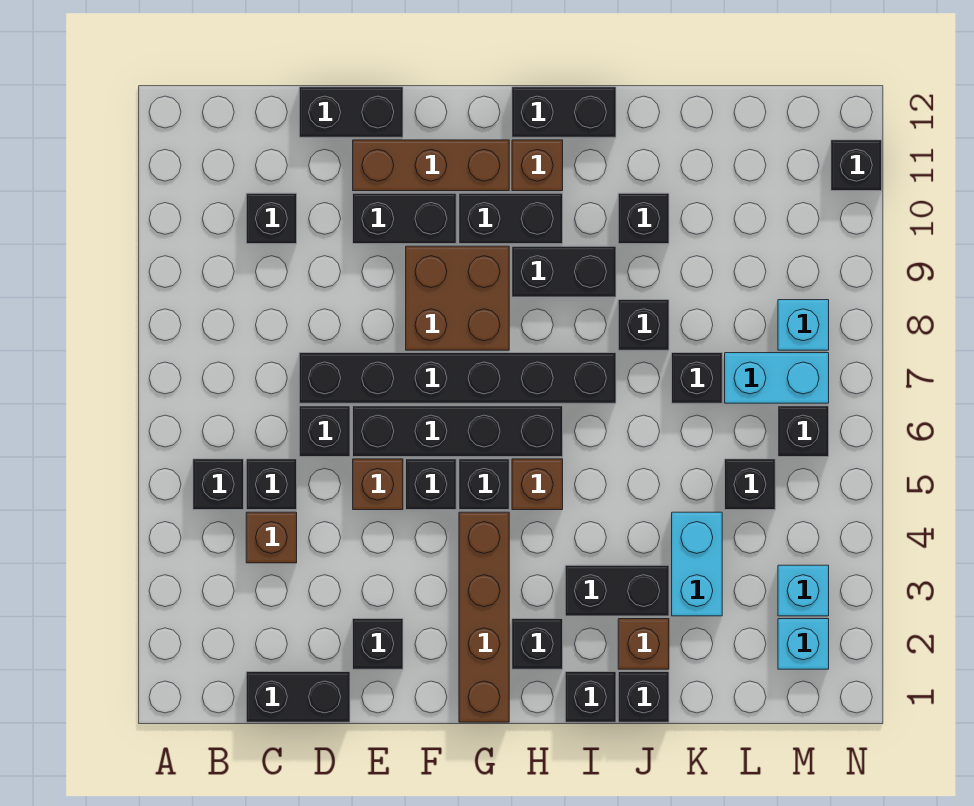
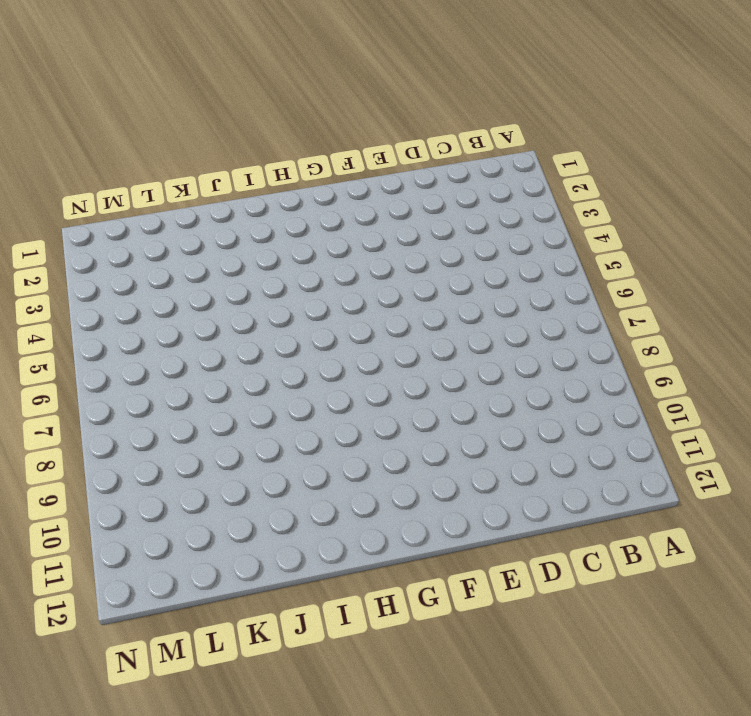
none -> black brick B5 level 1
none -> black brick C1:D1 level 1
none -> brown brick C4 level 1
none -> black brick C5 level 1

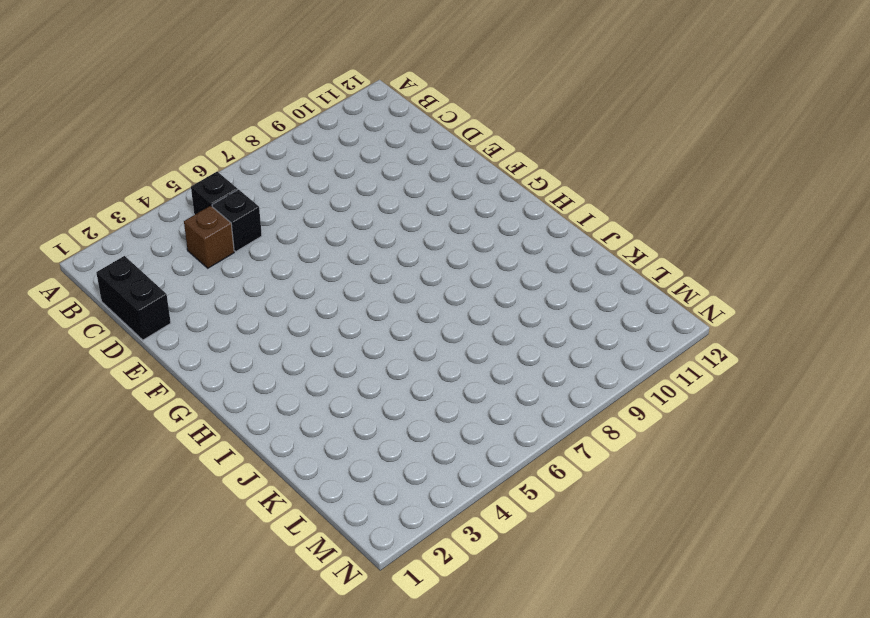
none -> black brick C10 level 1
none -> black brick D6 level 1
none -> black brick D7:I7 level 1
none -> black brick D12:E12 level 1

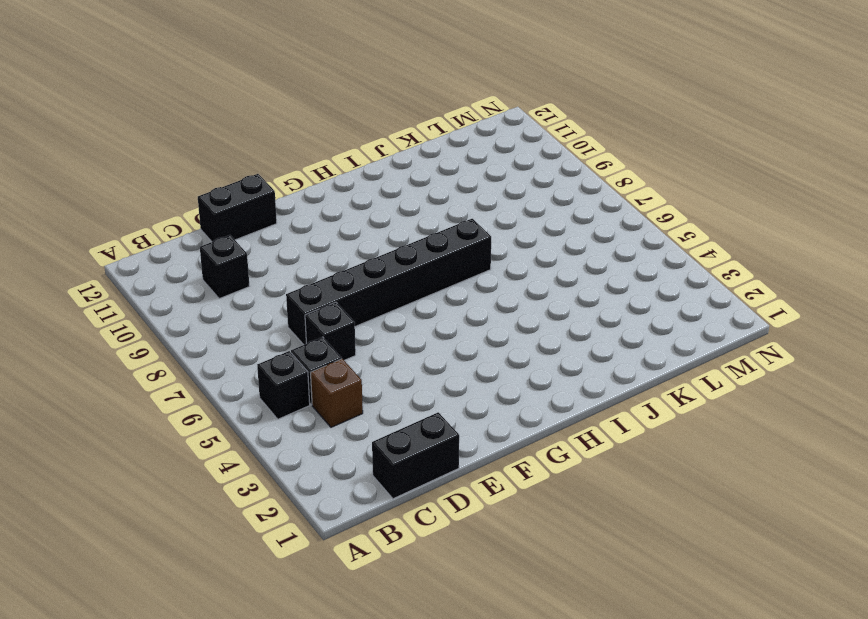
none -> black brick E2 level 1
none -> brown brick E5 level 1
none -> black brick E6:H6 level 1
none -> black brick E10:F10 level 1

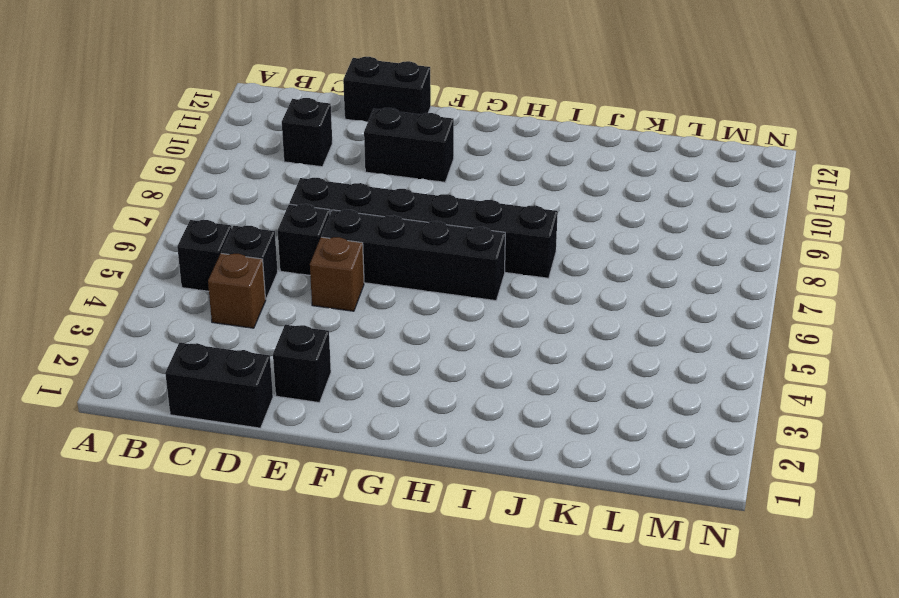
none -> brown brick E11:G11 level 1
none -> black brick F5 level 1
none -> brown brick F8:G9 level 1
none -> brown brick G1:G4 level 1

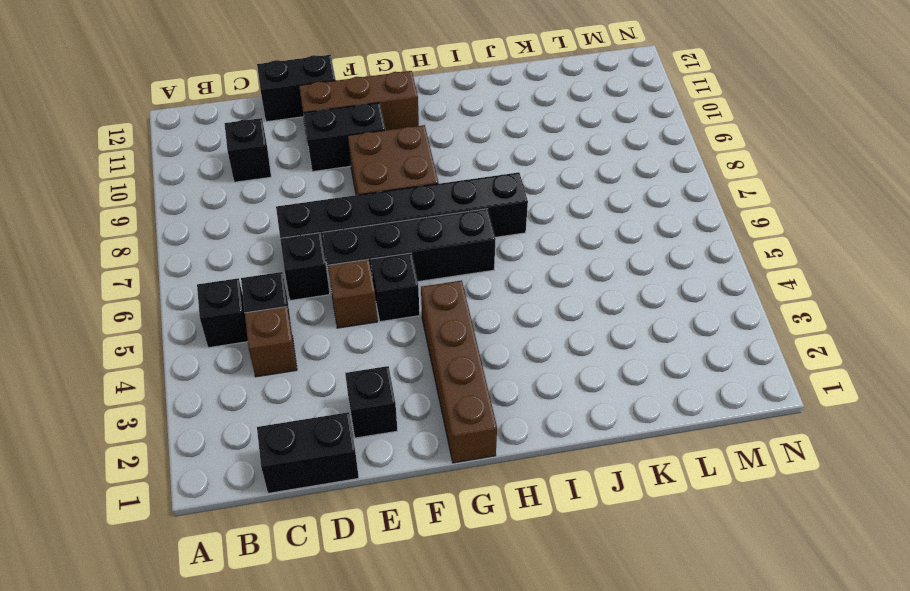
none -> black brick G5 level 1
none -> black brick G10:H10 level 1
none -> black brick H2 level 1
none -> brown brick H5 level 1

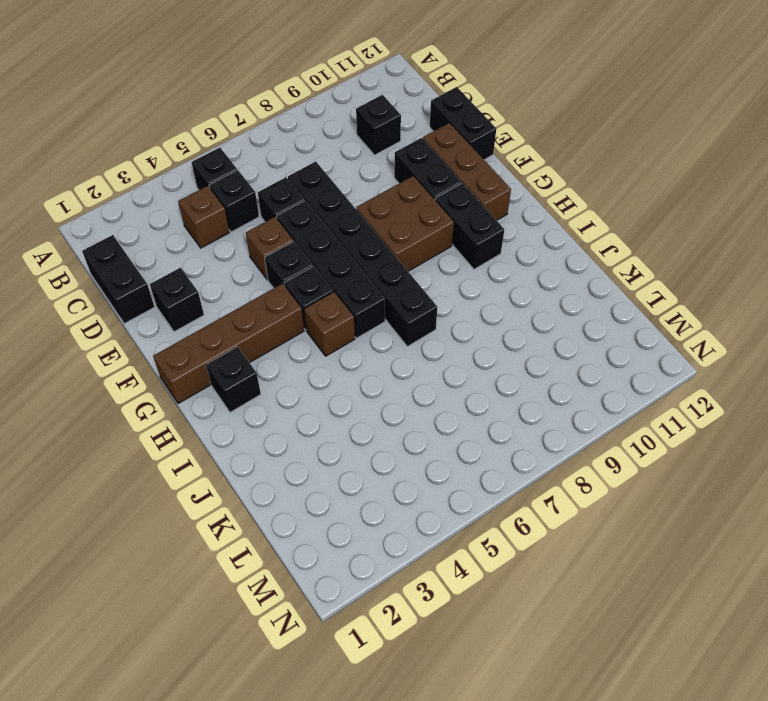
none -> black brick H9:I9 level 1
none -> brown brick H11 level 1
none -> black brick H12:I12 level 1
none -> black brick I1 level 1

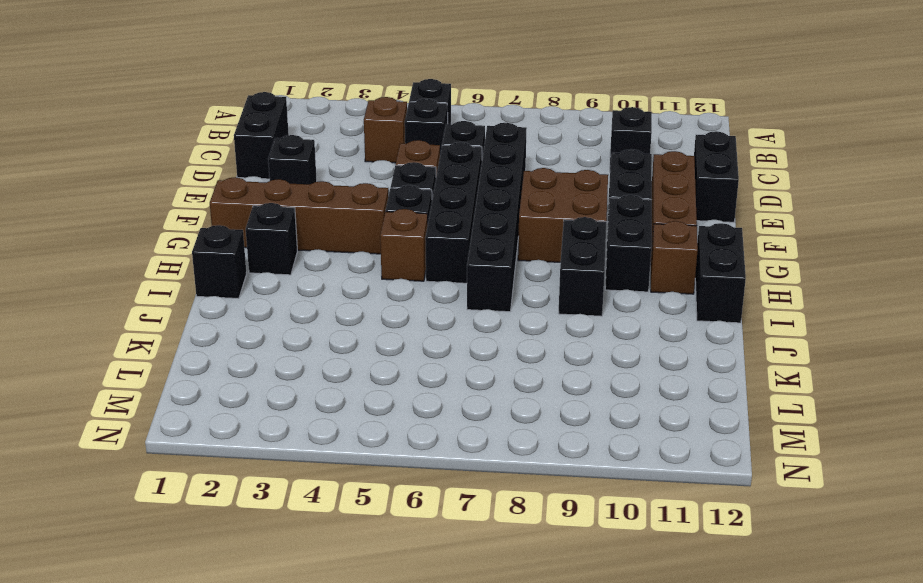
none -> black brick I3:J3 level 1
none -> black brick J1 level 1
none -> brown brick J2 level 1
none -> black brick J8 level 1

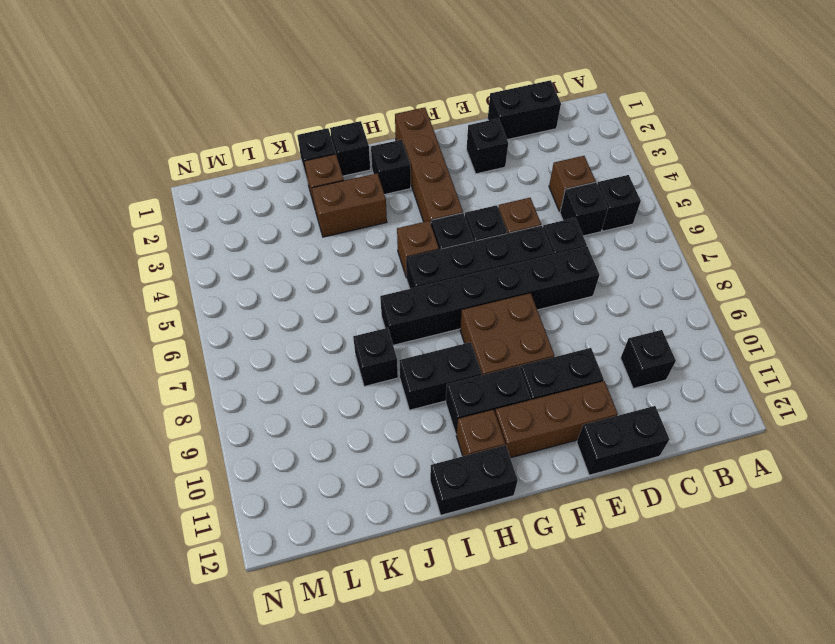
brown brick I3:J3 level 1 -> black brick I3:J3 level 1
none -> black brick J10 level 1
none -> cyan brick K3:K4 level 1
none -> black brick K7 level 1
none -> black brick L5 level 1

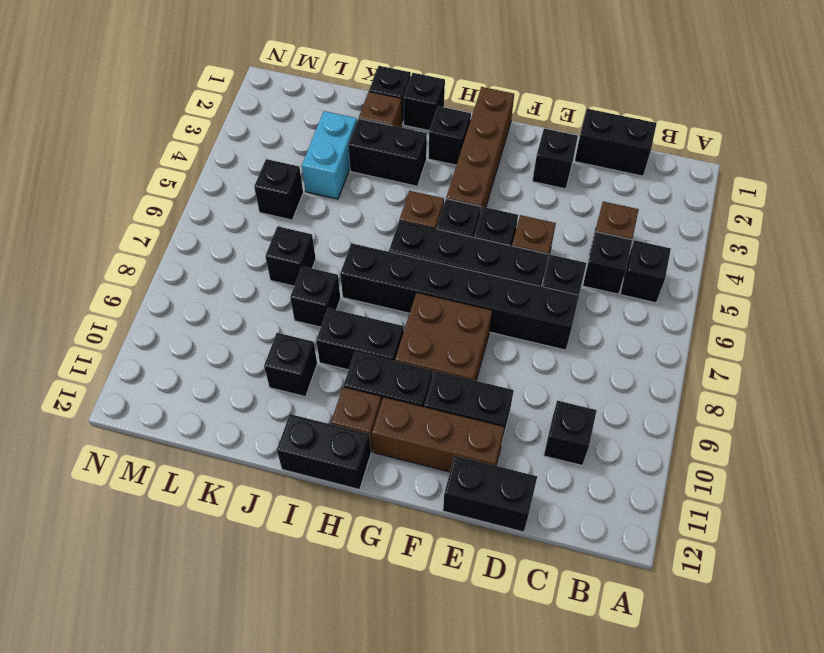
none -> cyan brick L7:M7 level 1
none -> cyan brick M2 level 1
none -> cyan brick M3 level 1
none -> black brick M6 level 1

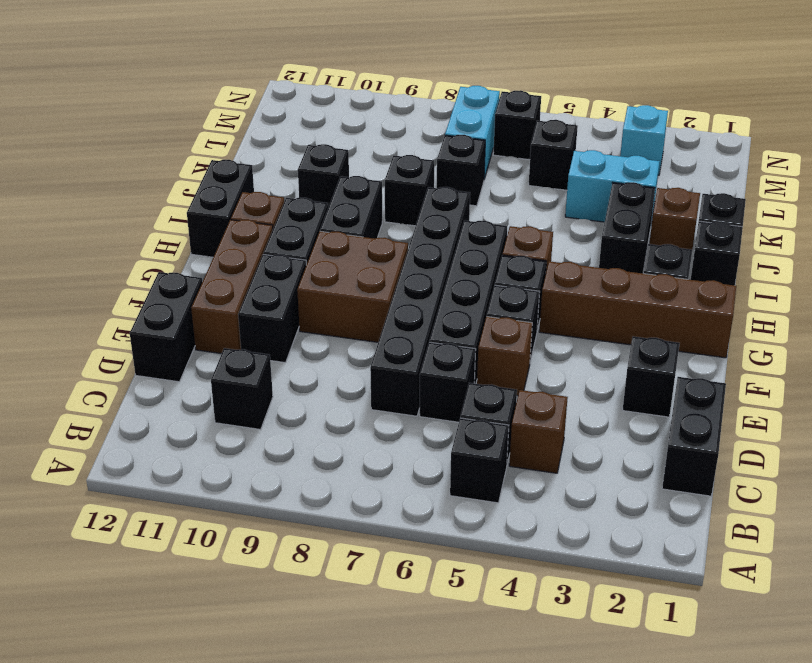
none -> cyan brick M2 level 1
none -> cyan brick M8 level 1
none -> black brick N11 level 1

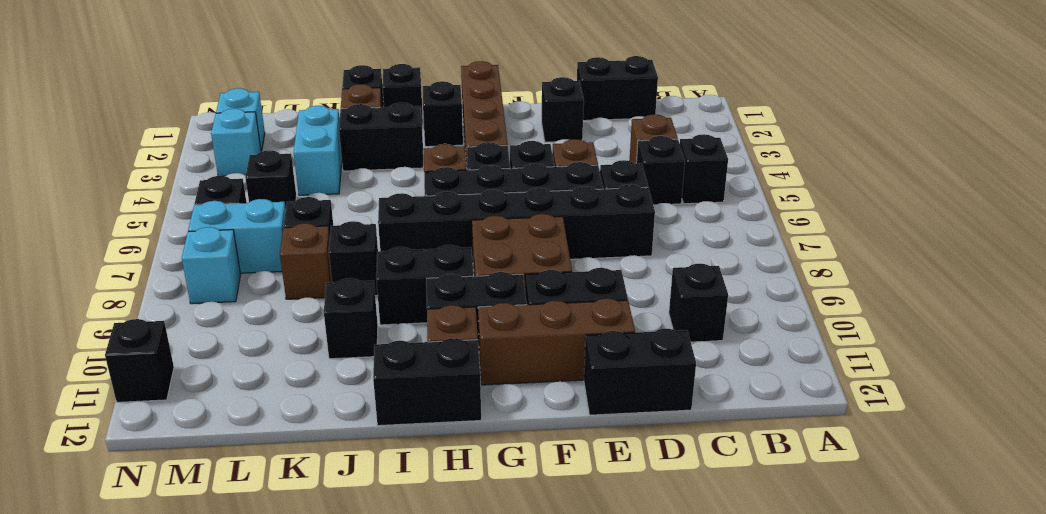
brown brick K8 level 1 -> none

